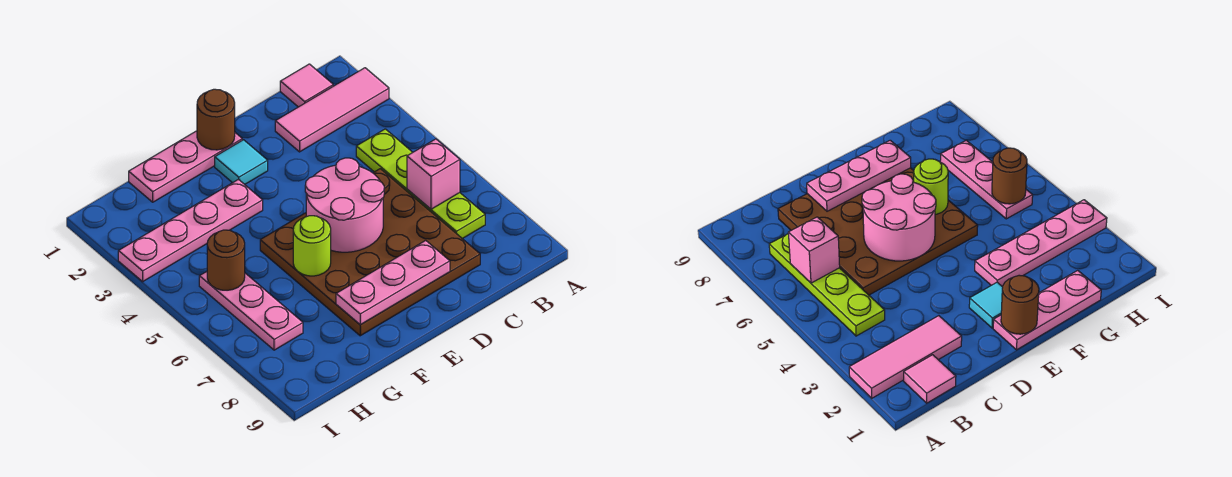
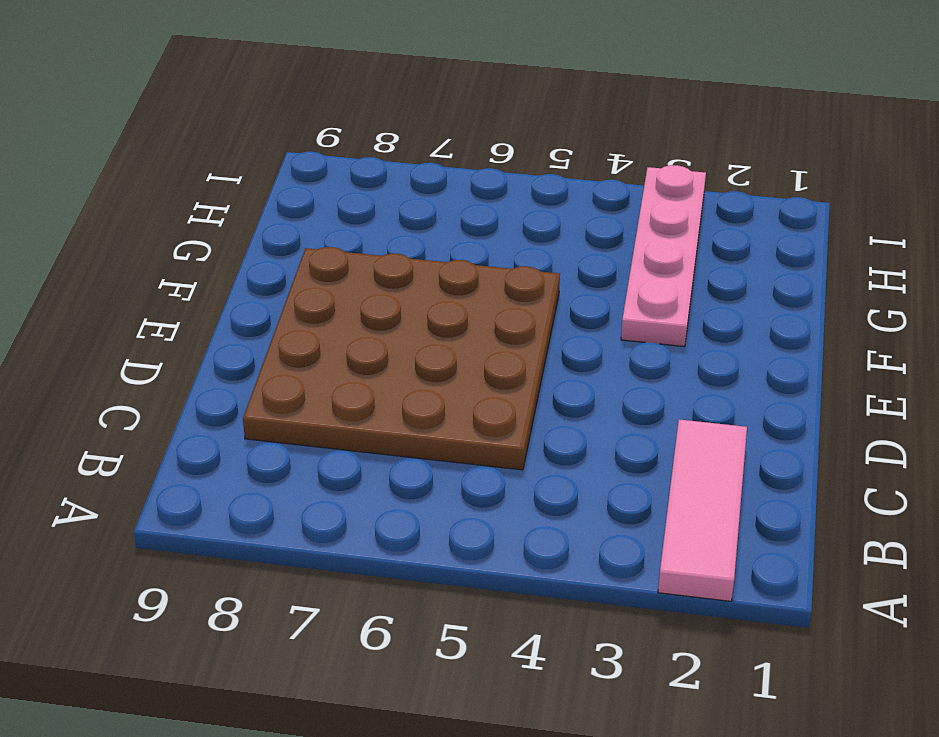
none -> pink tile B1 level 1
none -> lime plate B4:B7 level 1
none -> pink plate E1:G1 level 1

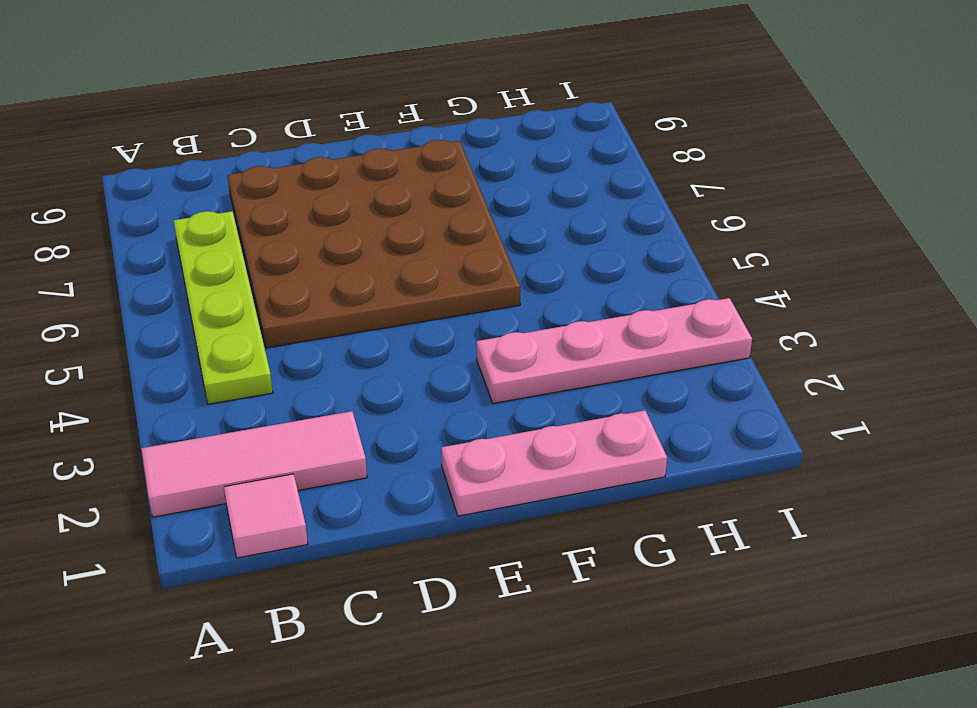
none -> cyan tile E2 level 1
none -> pink plate H5:H7 level 1
none -> pink brick B6 level 2

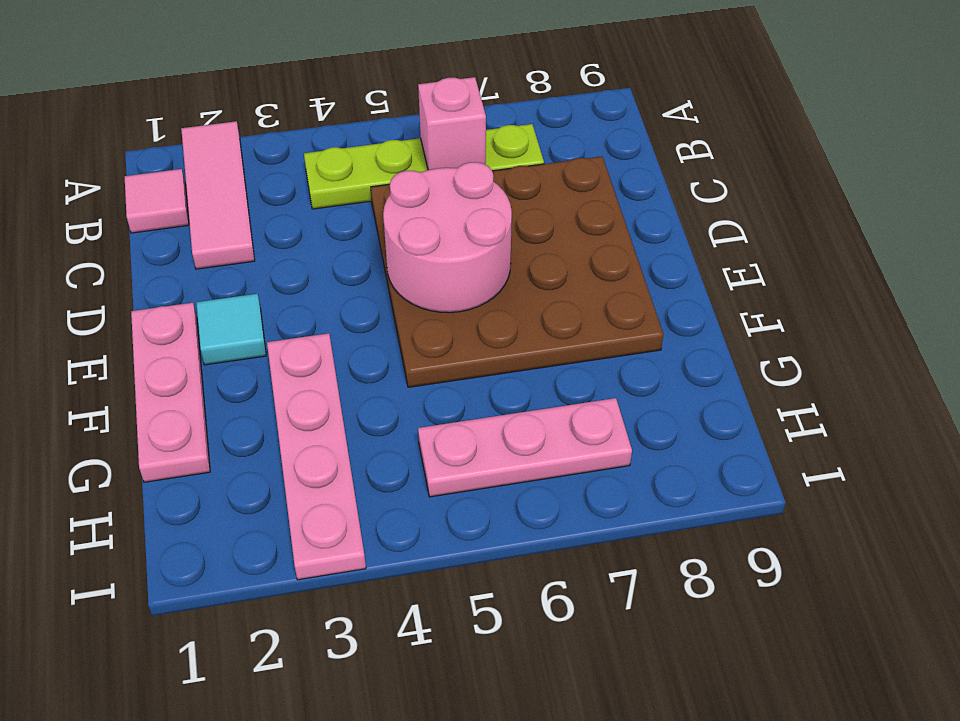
none -> pink plate D8:F8 level 2
none -> brown round brick E1 level 2
none -> lime round brick F6 level 2

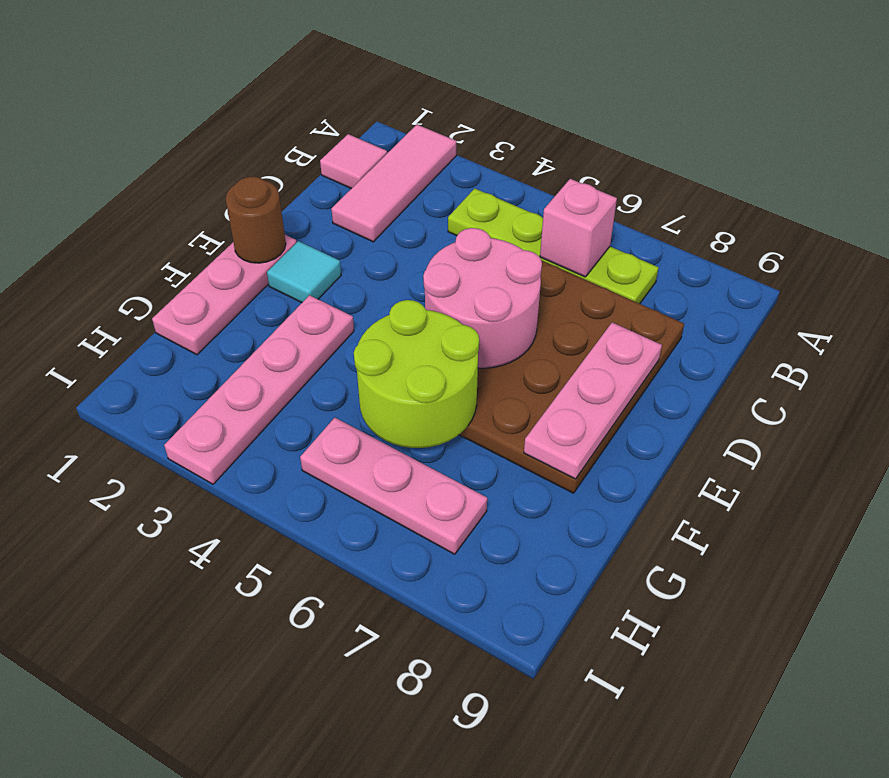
lime round brick F5:G6 level 2 -> lime round brick F6 level 2
none -> brown round brick H5 level 2

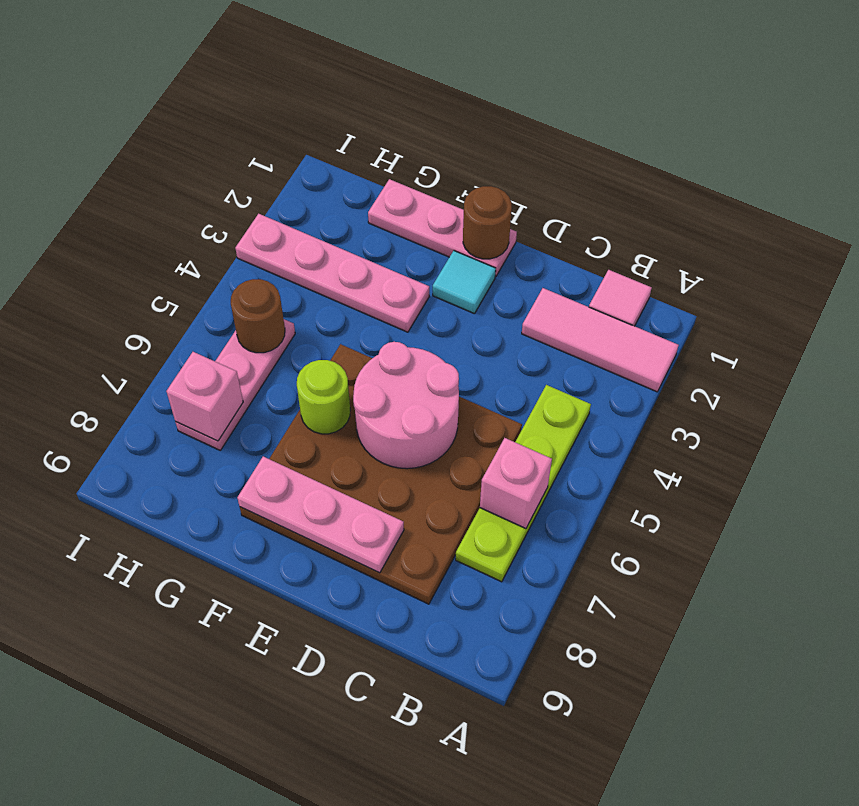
pink brick H7 level 2 -> none

